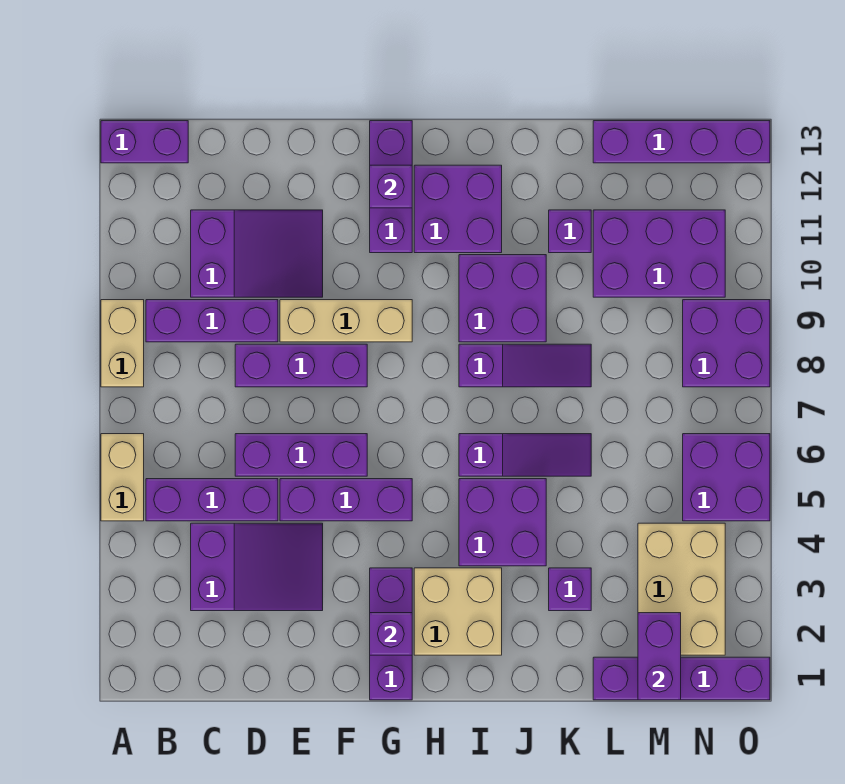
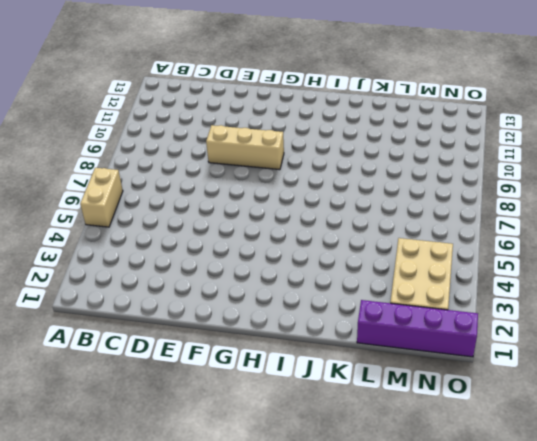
none -> tan brick A8:A9 level 1
none -> purple brick A13:B13 level 1
none -> purple brick B5:D5 level 1
none -> purple brick B9:D9 level 1

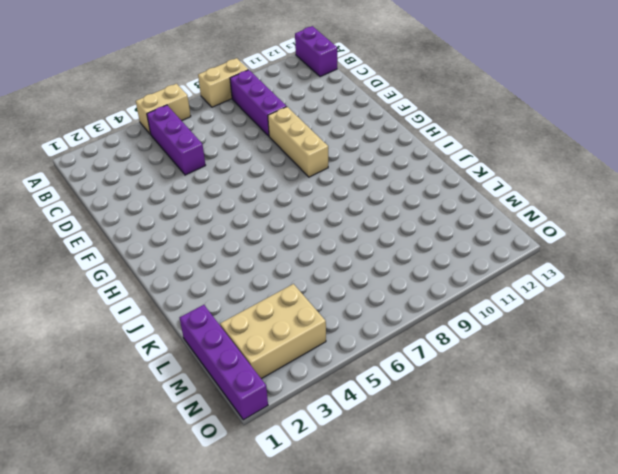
none -> purple slope C3:E4 level 1 top C
none -> purple slope C10:E11 level 1 top C
none -> purple brick D6:F6 level 1
none -> purple brick D8:F8 level 1

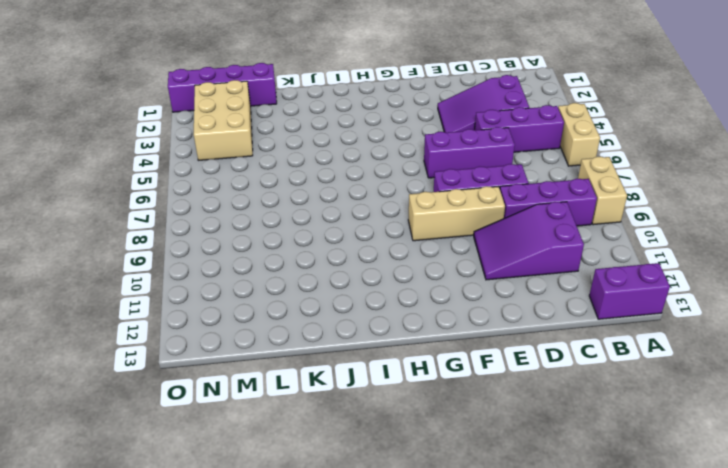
none -> purple brick E5:G5 level 1
none -> purple brick G1:G3 level 1
none -> purple brick G11:G13 level 1
none -> tan brick H2:I3 level 1

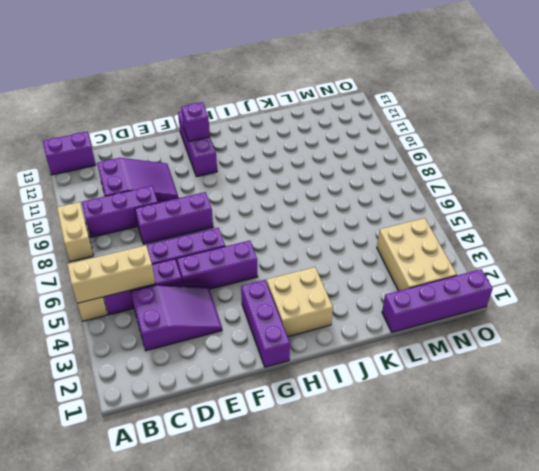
tan brick A5:C5 level 2 -> tan brick E9:G9 level 1
none -> purple brick H11:I12 level 1
none -> purple brick I4:J5 level 1
none -> purple slope I6:K6 level 1 top I
none -> purple slope I8:K8 level 1 top I

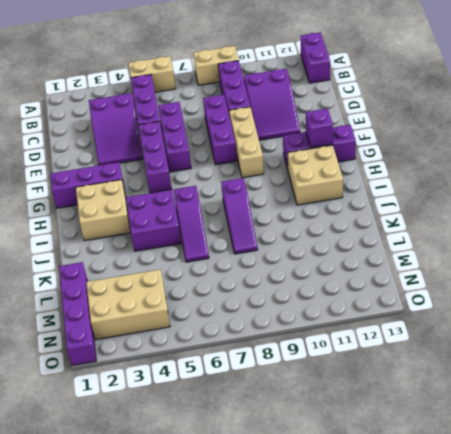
tan brick H11:I12 level 1 -> purple brick H11:I12 level 1
none -> purple brick I9:J10 level 1
none -> purple brick K3 level 1
none -> purple brick K11 level 1
none -> purple brick L10:N11 level 1

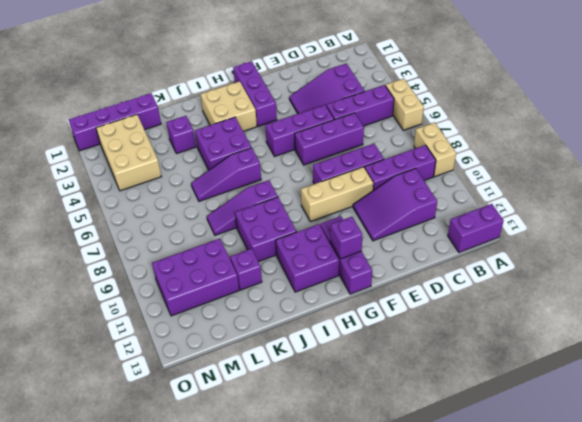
none -> purple brick L13:O13 level 1
none -> purple brick N5:O6 level 1
none -> purple brick N8:O9 level 1
none -> purple brick G2 level 2

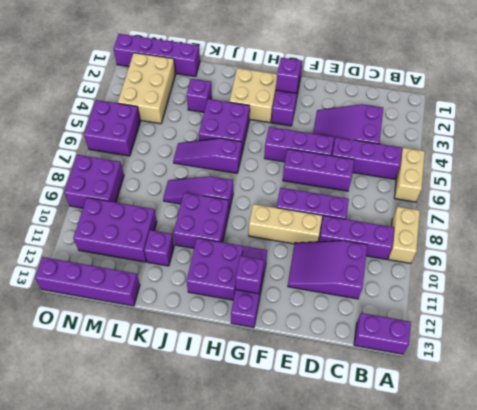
none -> purple brick M1:M2 level 2

